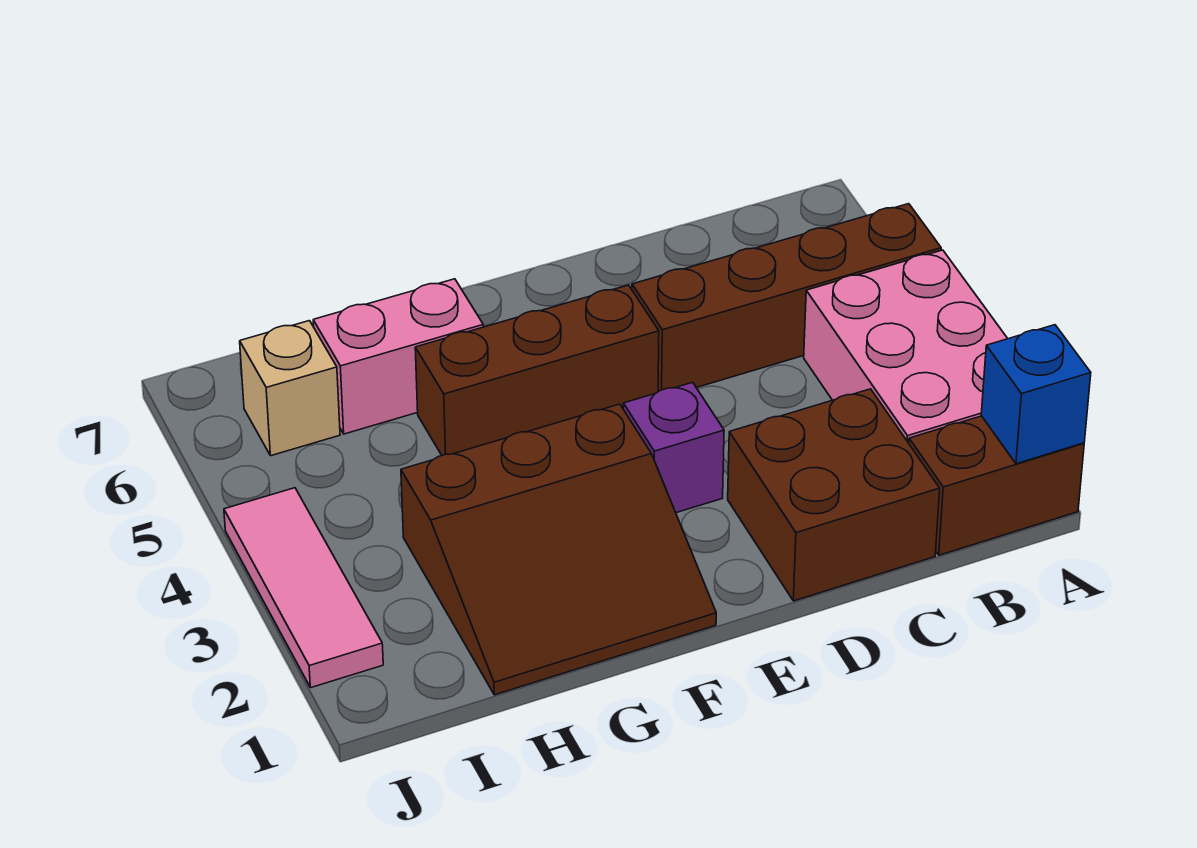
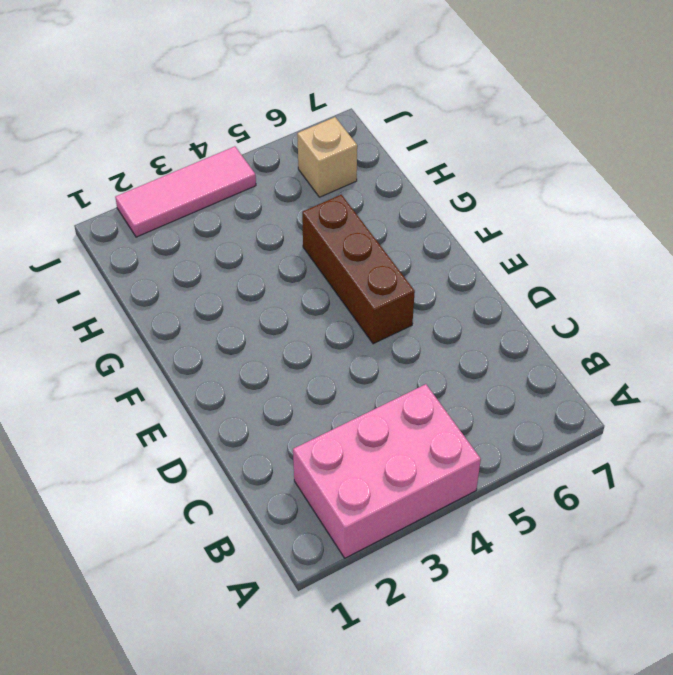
none -> brown brick A1:B1 level 1
none -> brown brick A5:D5 level 1

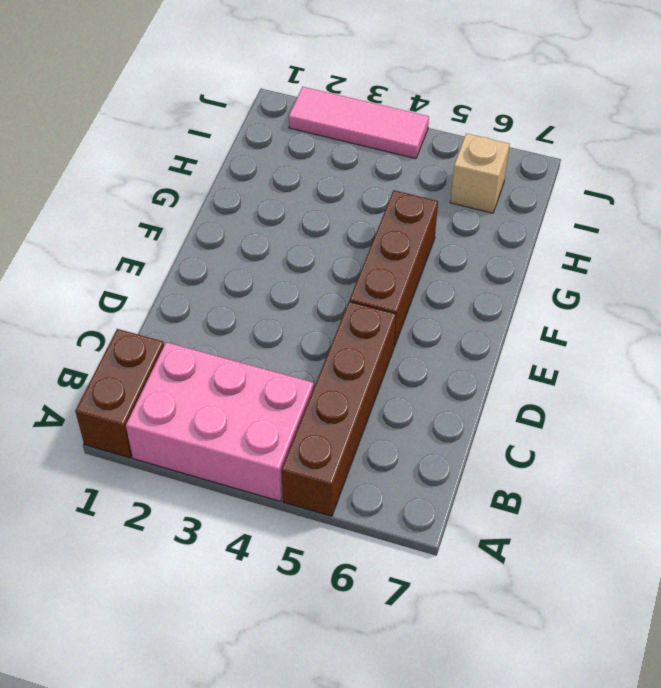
none -> brown brick C1:D2 level 1
none -> purple brick E3 level 1

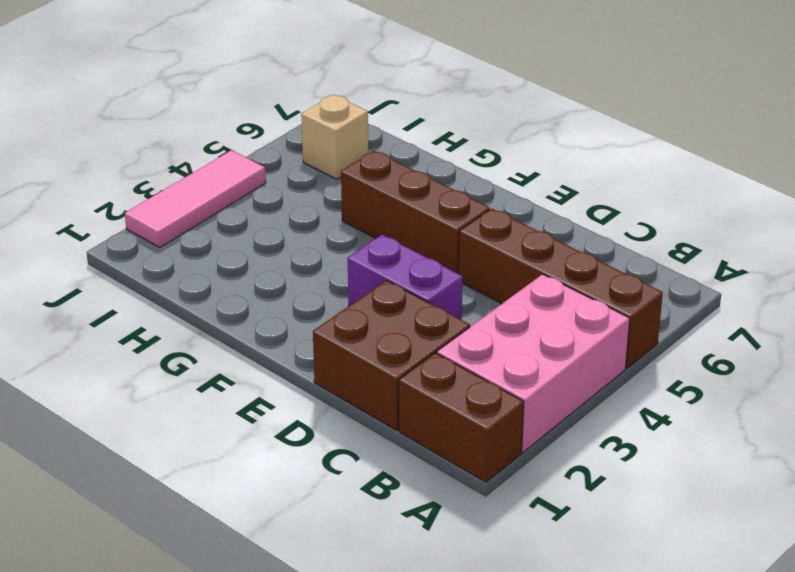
purple brick D3:E3 level 1 -> purple brick E3 level 1
none -> brown slope F1:H3 level 1 top 3
none -> pink brick G6:H6 level 1

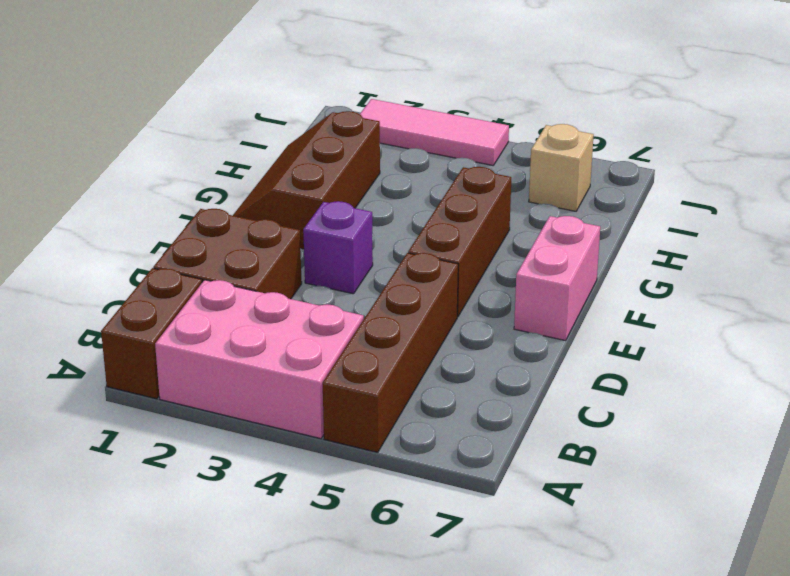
pink brick E7:F7 level 1 -> pink brick G6:H6 level 1
brown slope F1:H2 level 1 top 2 -> brown slope F1:H3 level 1 top 3
none -> blue brick A1 level 2

